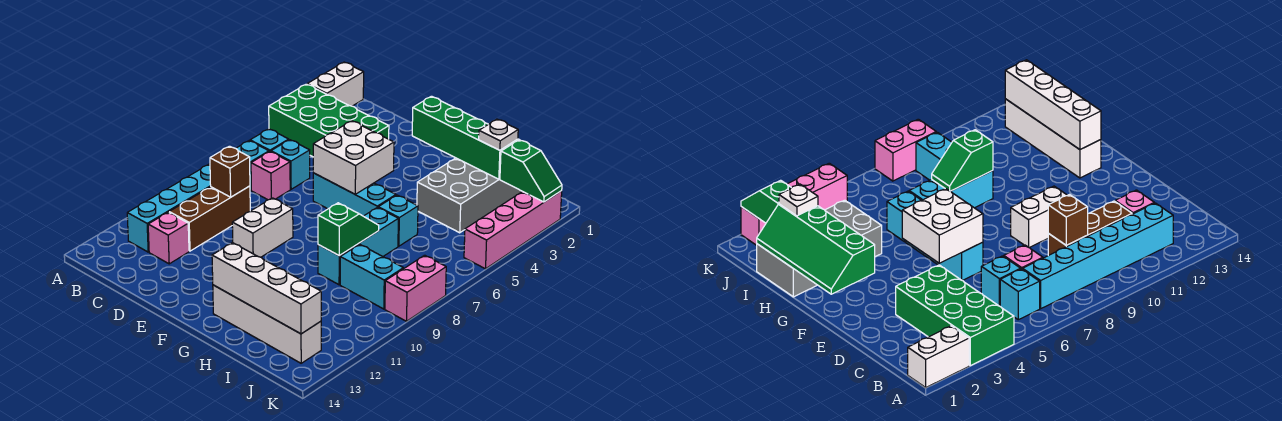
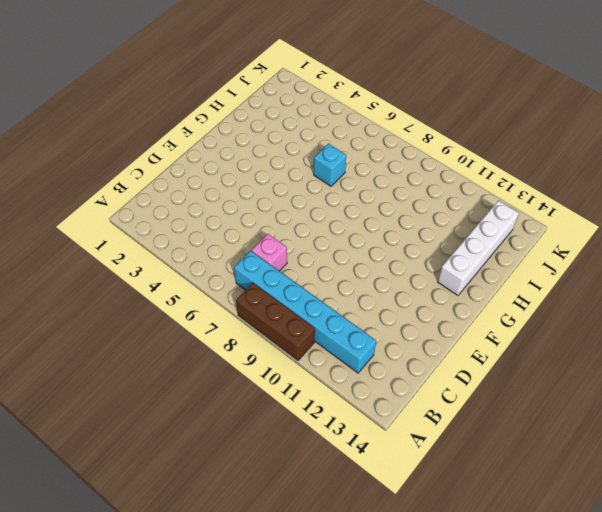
brown brick A8:A10 level 1 -> brown brick C9:C11 level 1
none -> white brick A1:A2 level 1
none -> green brick A3:D4 level 1
none -> cyan brick B6 level 1

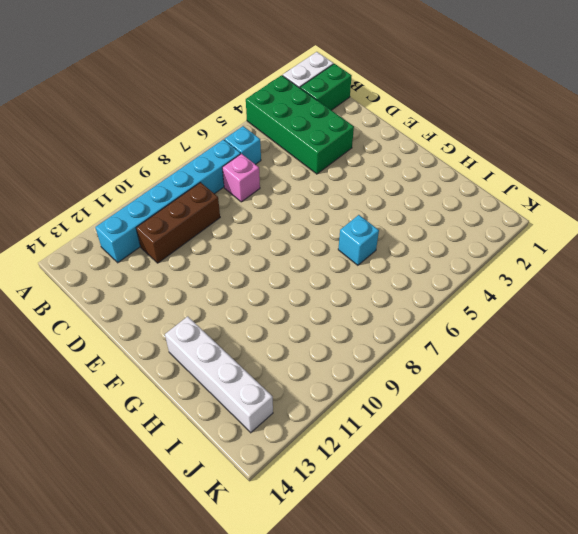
green brick B1:B2 level 1 -> none
none -> cyan brick C6 level 1
none -> pink brick C12 level 1
none -> cyan brick E6:G6 level 1

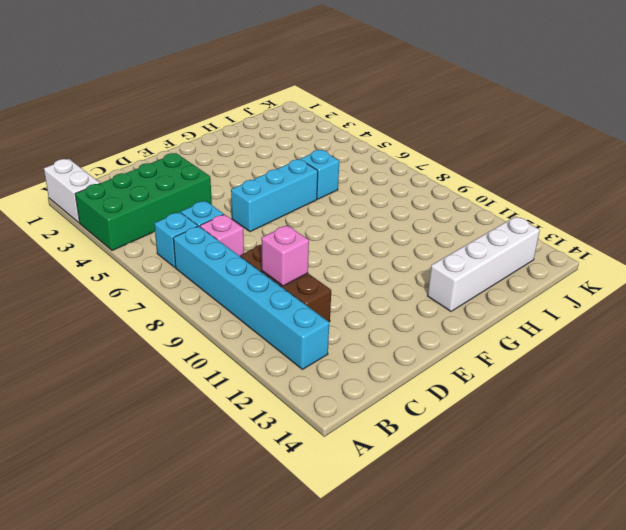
pink brick C10 level 2 -> pink brick C12 level 1
none -> white brick E9:E10 level 1
none -> grey brick H1:I4 level 1
none -> cyan brick H7:H9 level 1

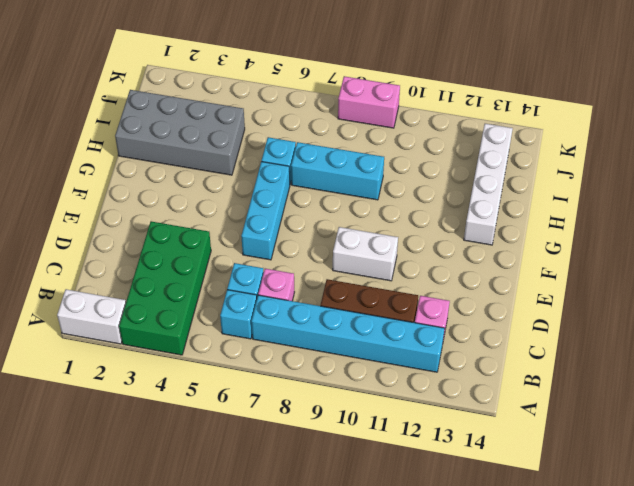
none -> cyan brick I9:J9 level 1
none -> pink brick K2:K5 level 1
none -> brown brick C9 level 2

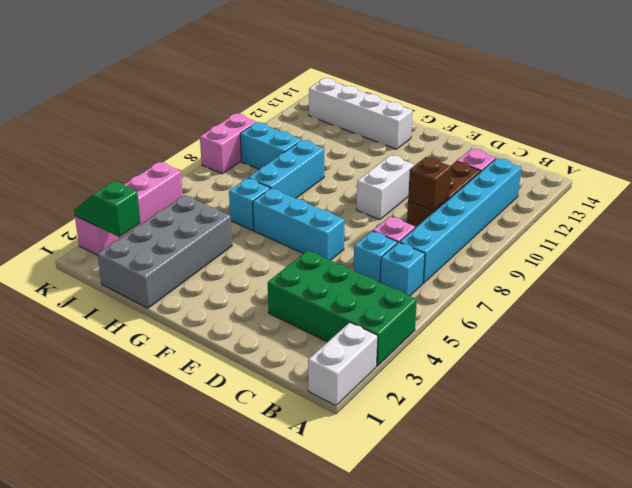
none -> white brick E5:F6 level 2
none -> green slope F1:I2 level 2 top 2
none -> white brick G13:J13 level 2

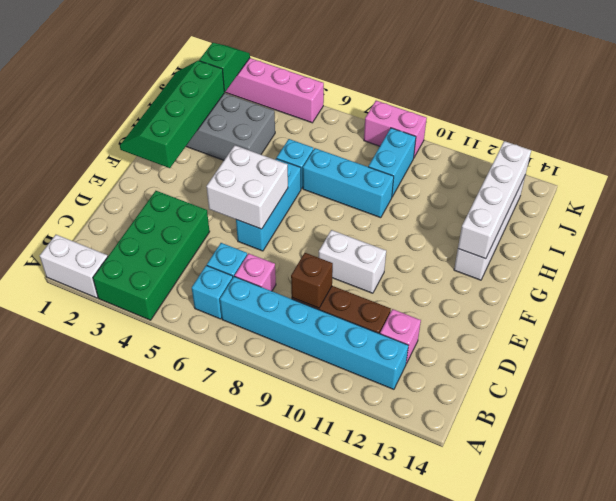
none -> green slope H8:H9 level 2 top 9
none -> white plate I2 level 3

